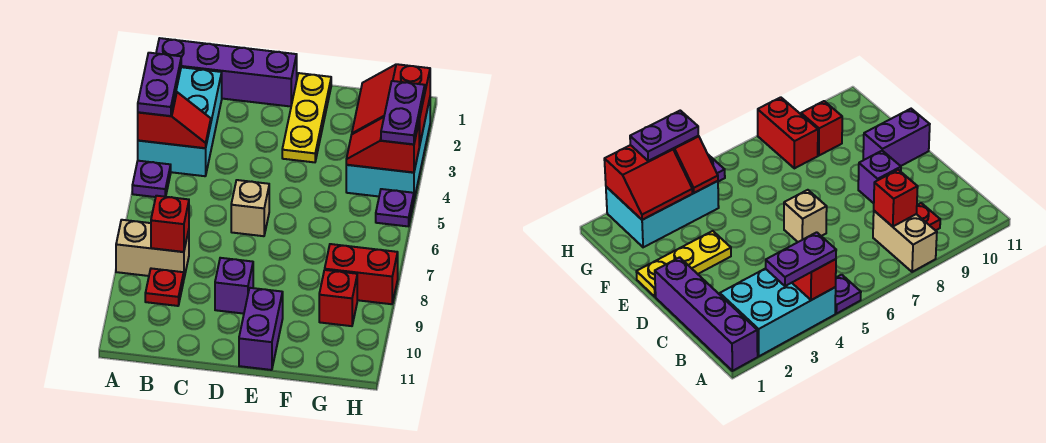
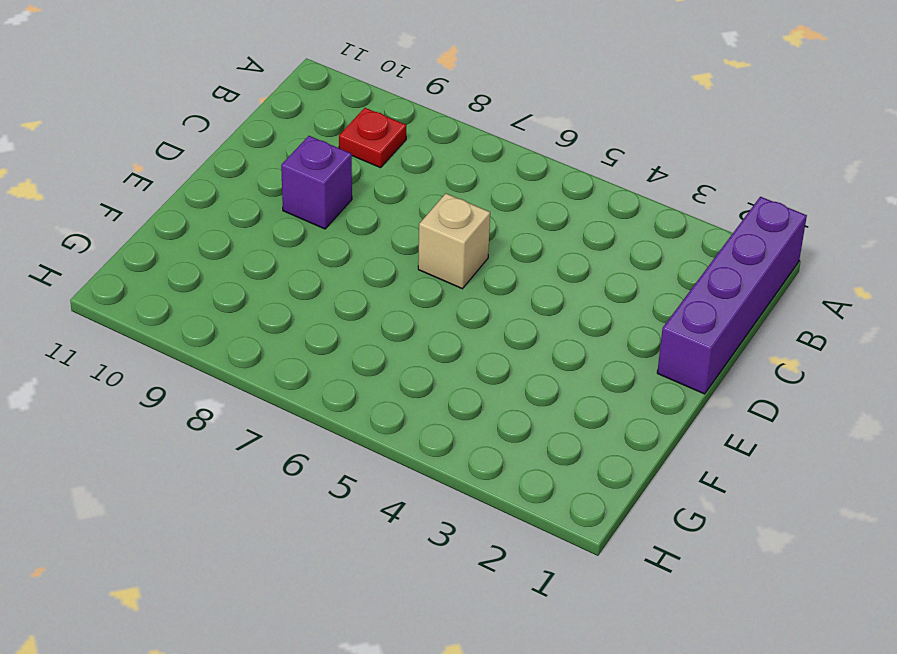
none -> cyan brick A2:B4 level 1
none -> purple plate A5 level 1
none -> tan brick A8:B8 level 1

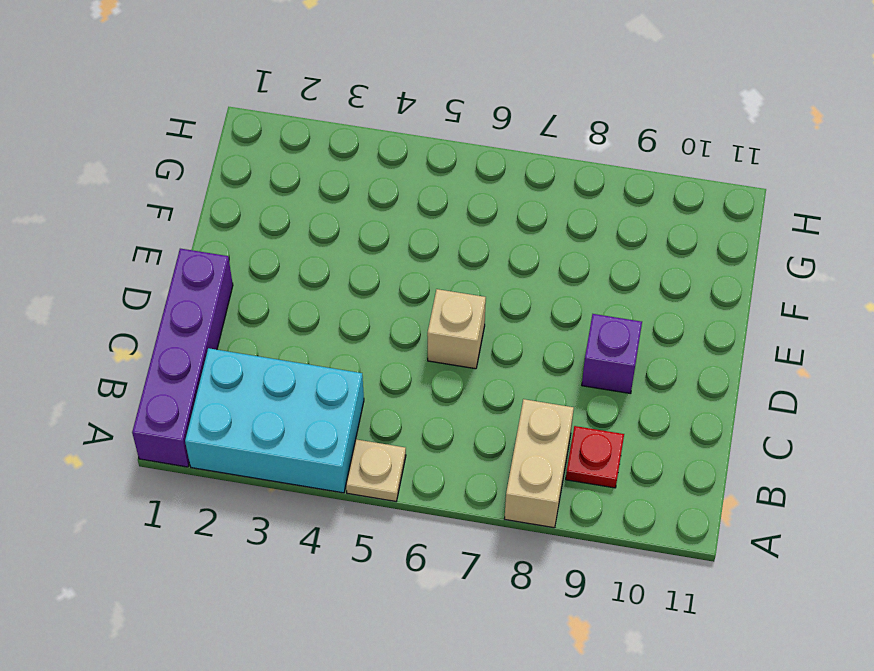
tan plate A5 level 1 -> purple plate A5 level 1
none -> yellow plate E1:E3 level 1
none -> purple brick E10:E11 level 1
none -> cyan brick G2:H4 level 1

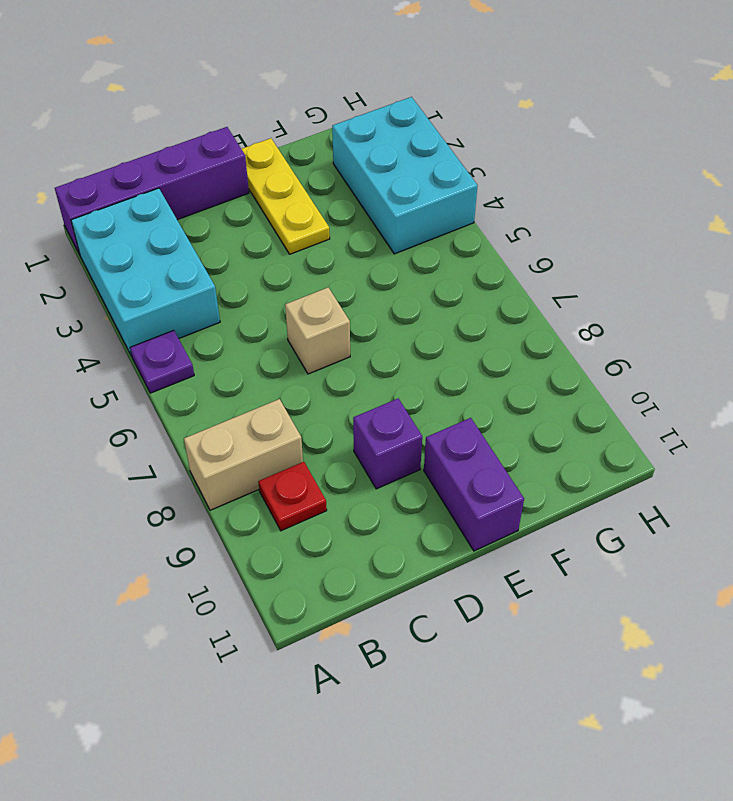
none -> red brick G8:H8 level 1
none -> red brick G9 level 1
none -> purple plate H5 level 1

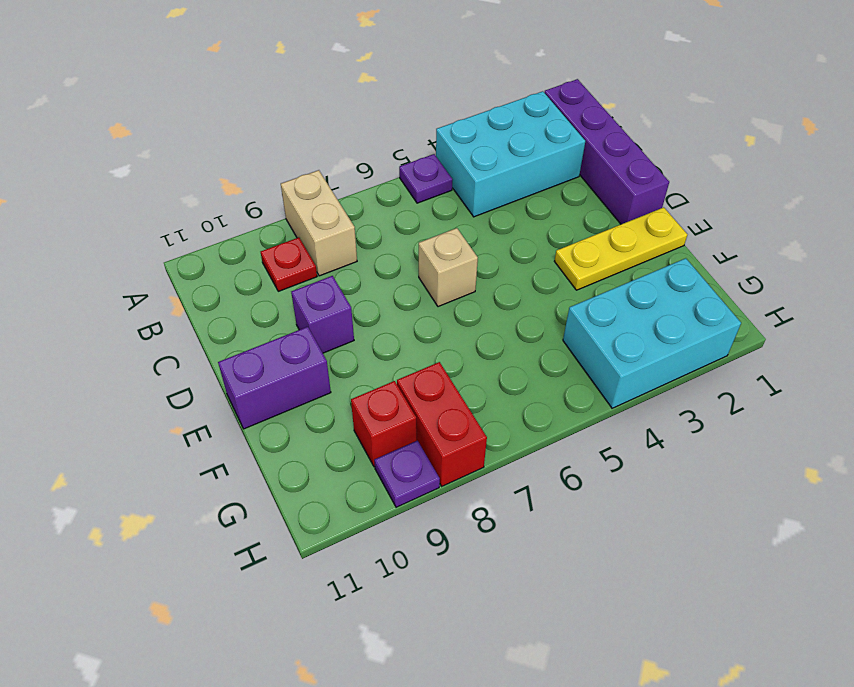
purple plate H9 level 1 -> purple plate H5 level 1
none -> red slope A4:B4 level 2 top A
none -> red brick B8 level 2
none -> red slope G2:H3 level 2 top H

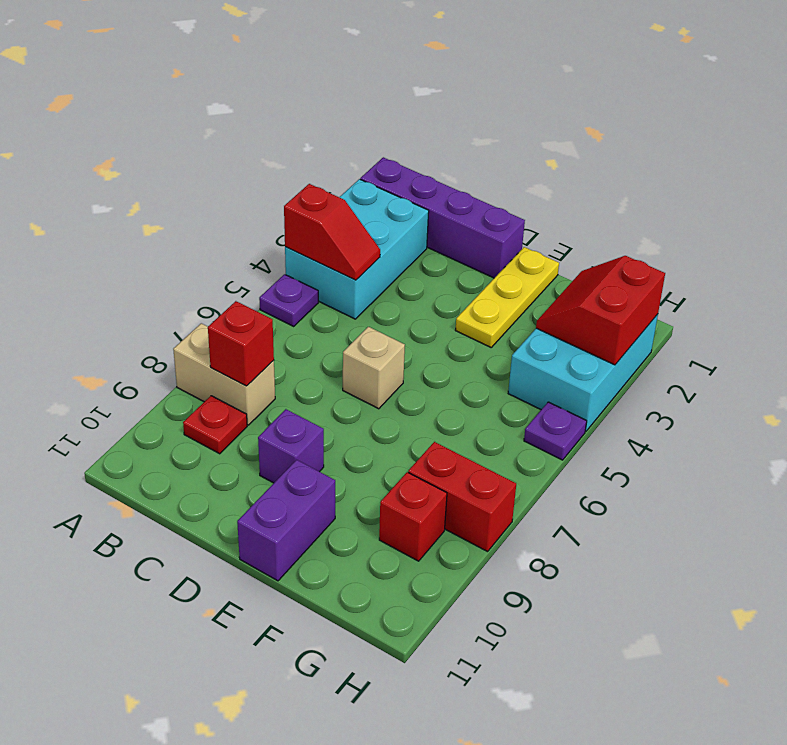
none -> red slope G4:H4 level 2 top H
none -> purple plate A3:A4 level 3
none -> purple plate H3:H4 level 3

